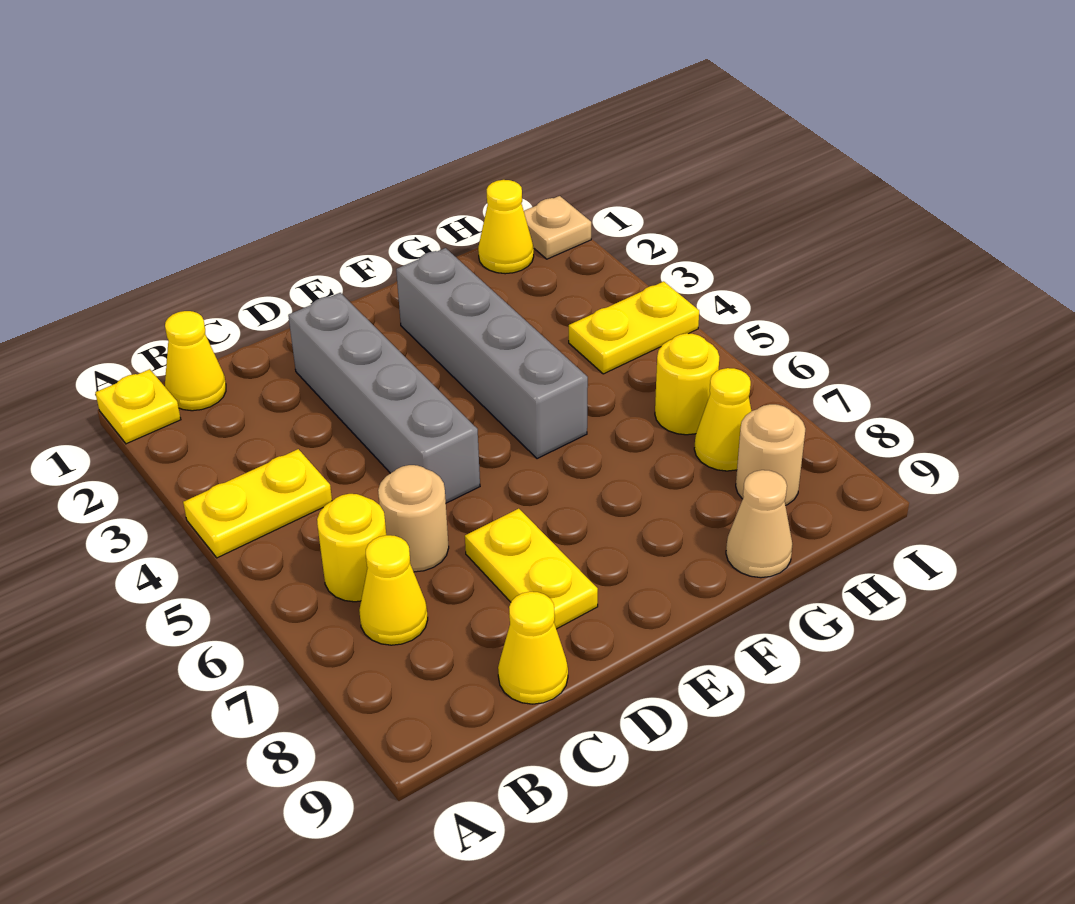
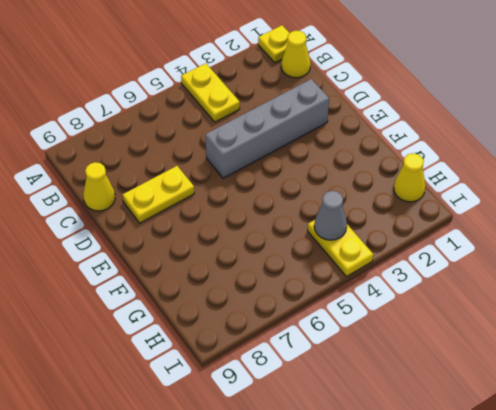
grey cone H4 level 2 -> none
none -> yellow round brick B6 level 1
none -> yellow cone B7 level 1
none -> tan round brick C6 level 1

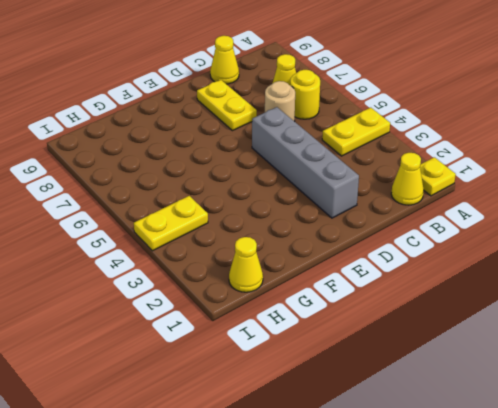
none -> grey brick F2:F5 level 1
none -> tan cone G9 level 1
none -> yellow round brick H6 level 1

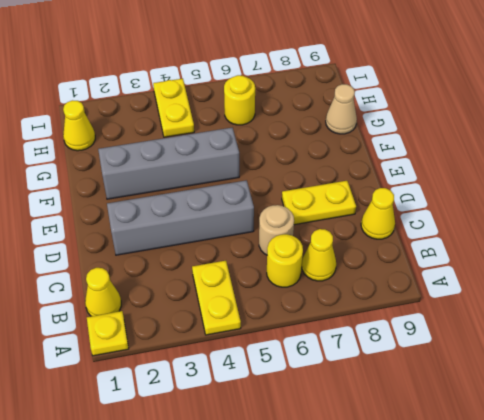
none -> yellow cone H7 level 1
none -> tan round brick H8 level 1
none -> tan plate I1 level 1

